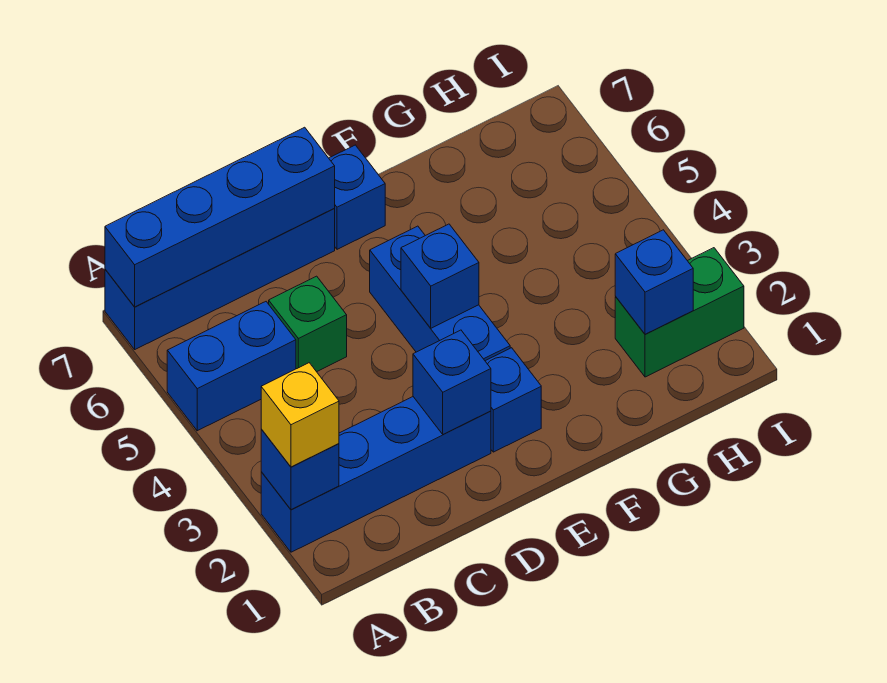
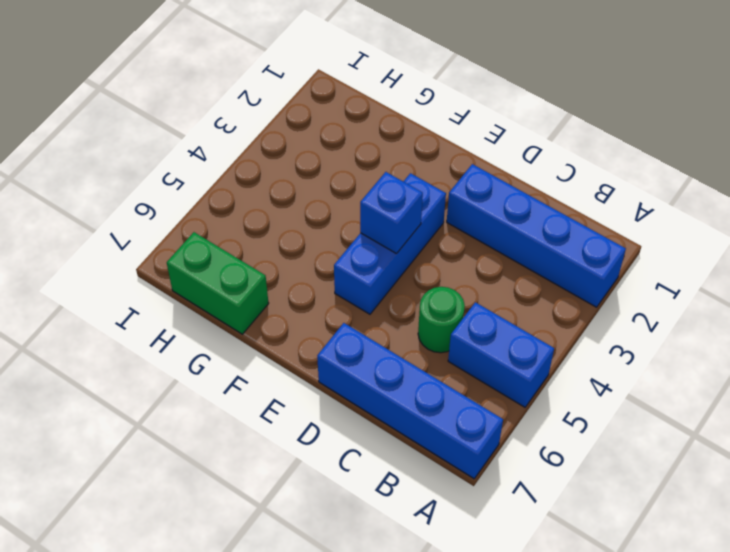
green round brick C5 level 1 -> green brick C5 level 1
green brick G7:H7 level 1 -> green brick H2:I2 level 1
none -> blue brick E2 level 1
none -> blue brick E7 level 1
none -> blue brick A2 level 2

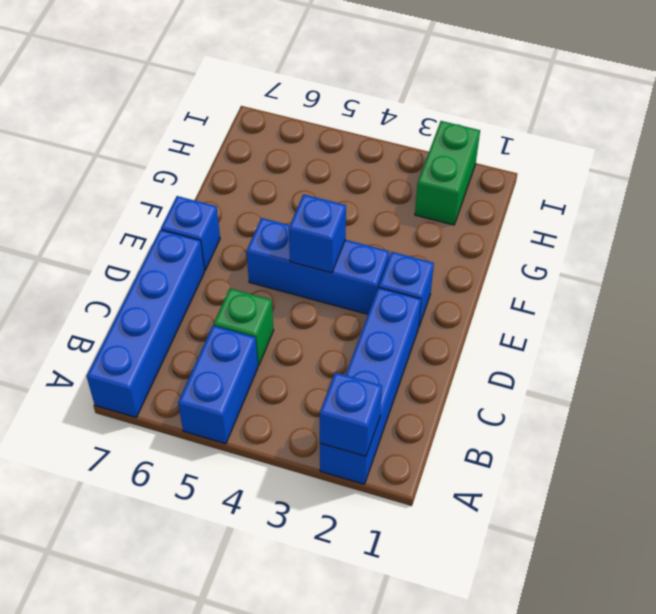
none -> blue brick A7:D7 level 2
none -> blue brick D2 level 2
none -> blue brick H2 level 2

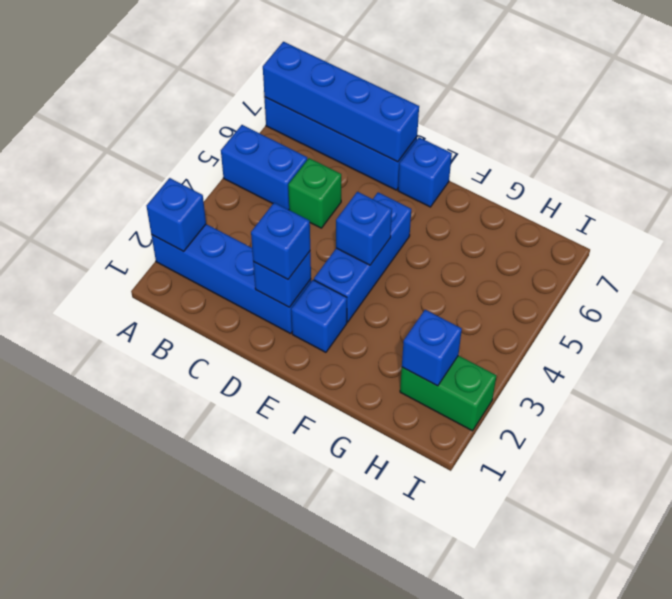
blue brick D2 level 3 -> none
none -> yellow brick A2 level 3

